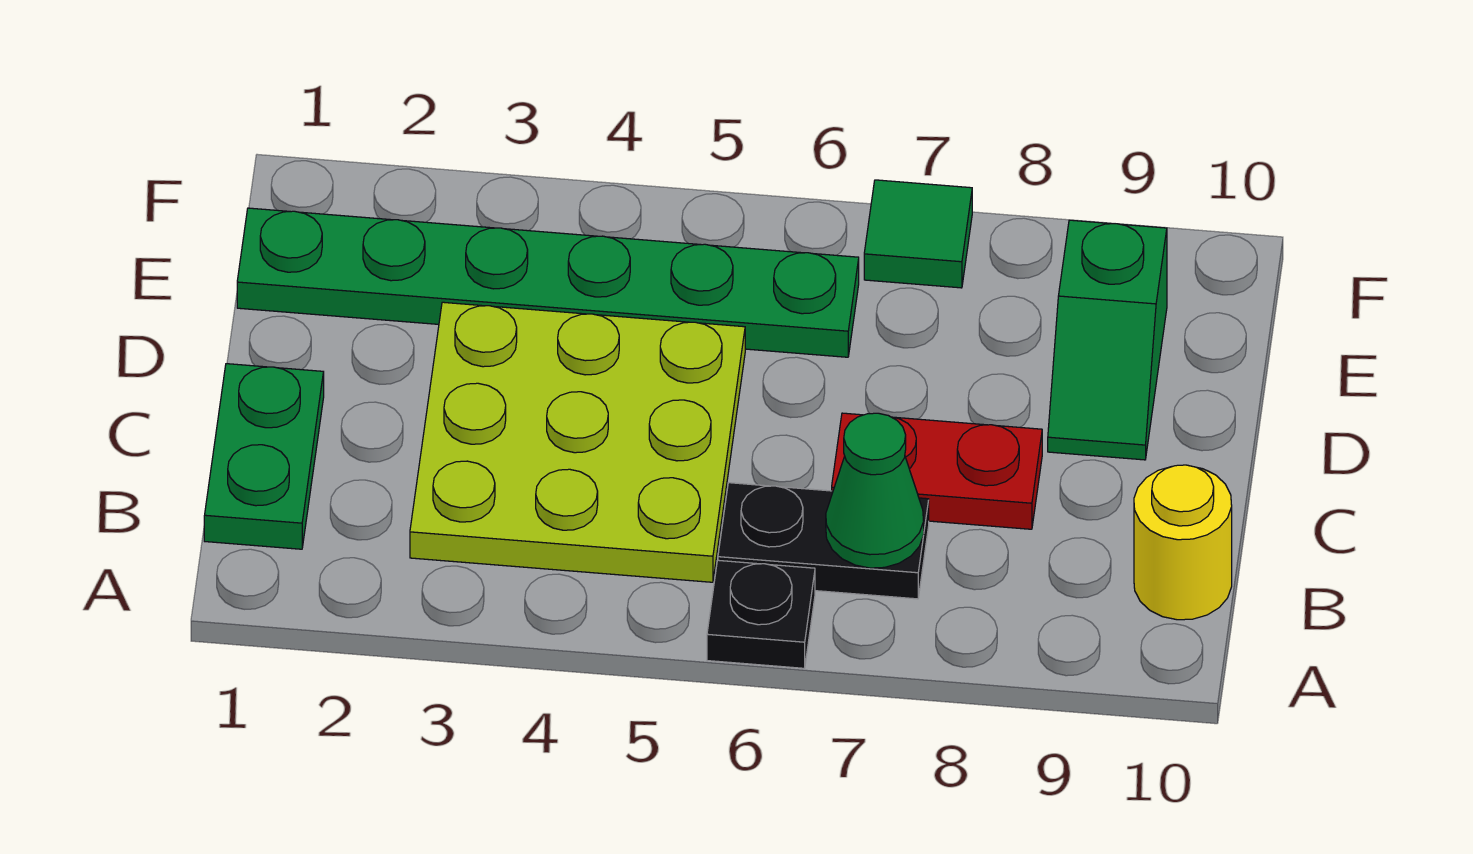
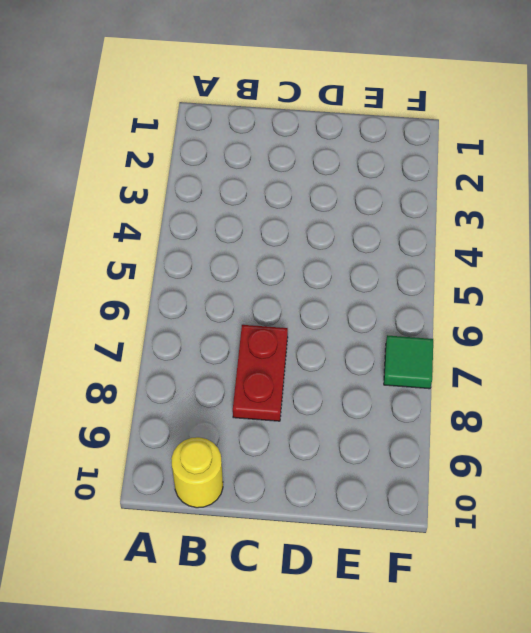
none -> black plate A6 level 1
none -> green plate B1:C1 level 1

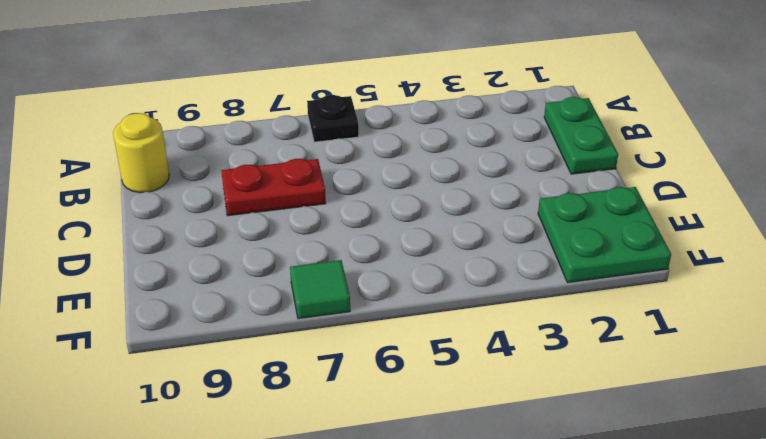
green plate E1:F2 level 1 -> green plate E1:E6 level 1
none -> lime plate B3:D5 level 1
none -> black plate B6:B7 level 1

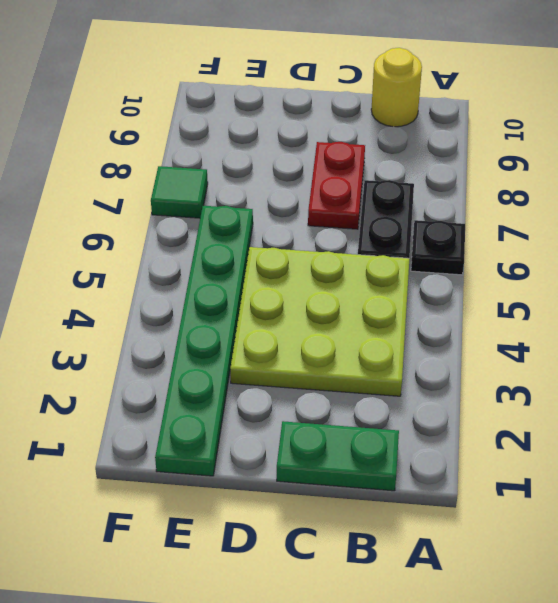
none -> green slope D9:E9 level 1 top E
none -> green cone B7 level 2

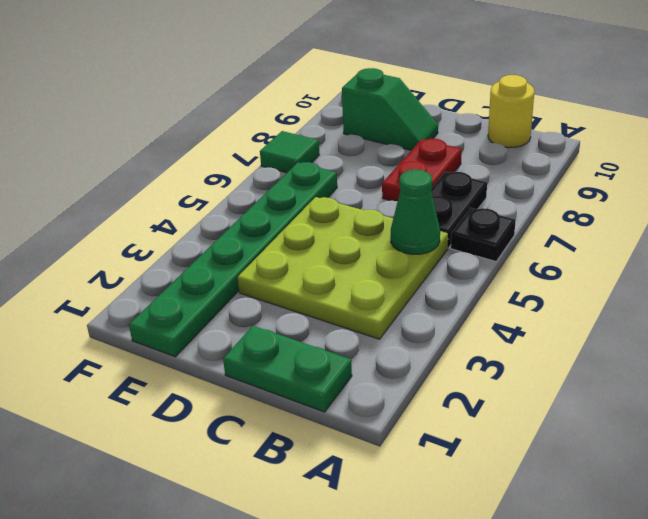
green cone B5 level 2 -> green cone B7 level 2

